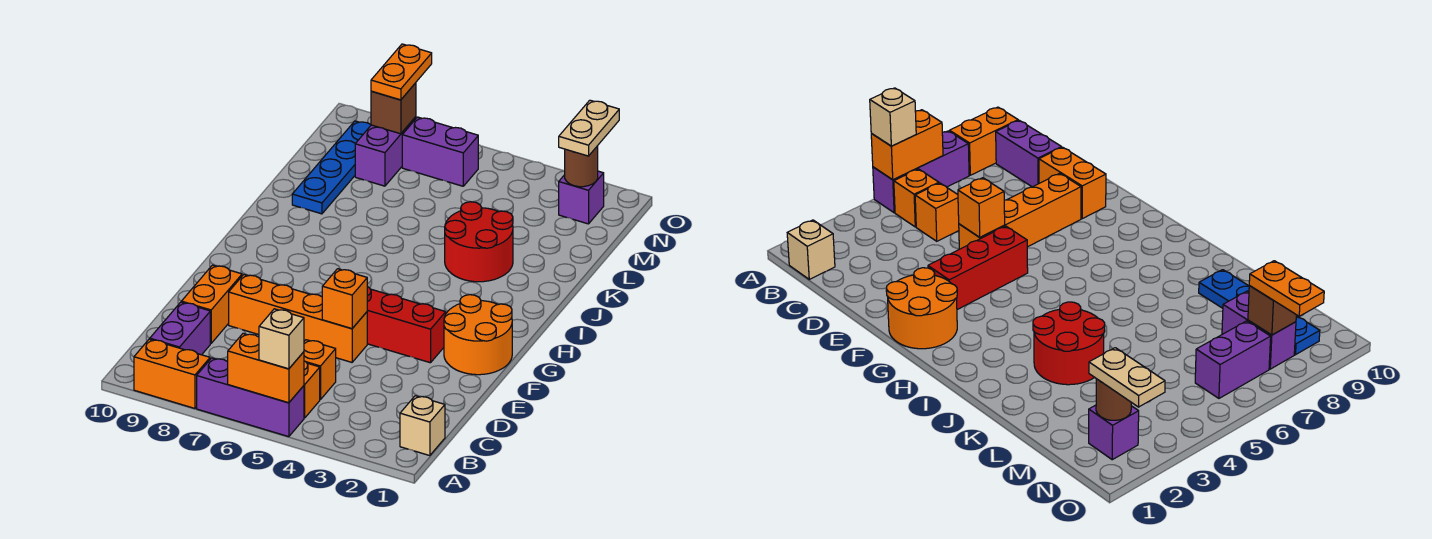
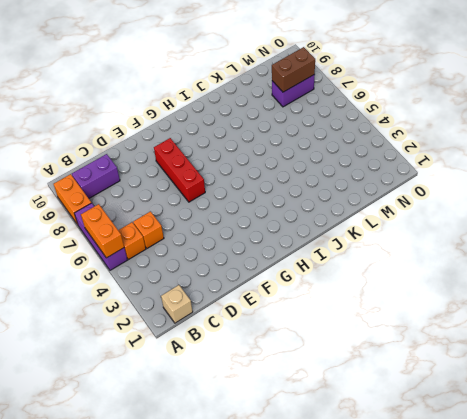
red brick F6:F8 level 1 -> red brick F3:F5 level 1
brown brick M8:N8 level 2 -> brown brick N8 level 2
none -> orange brick D9:E9 level 1
none -> orange brick E5:E8 level 1
none -> orange round brick F1:G2 level 1

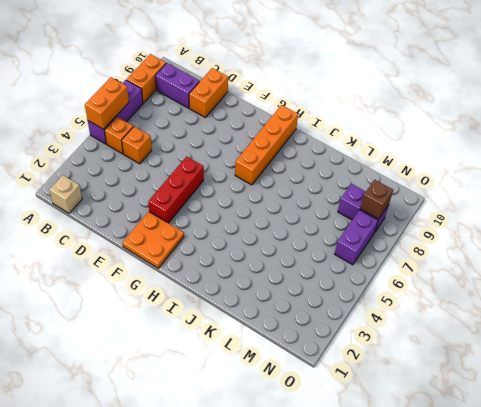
orange brick D9:D10 level 1 -> orange brick D9:E9 level 1
orange plate F1:G2 level 1 -> orange round brick F1:G2 level 1
orange brick H7:H10 level 1 -> orange brick E5:E8 level 1
none -> red round brick J3:K4 level 1
none -> blue plate K9:N9 level 1
none -> purple brick N2 level 1

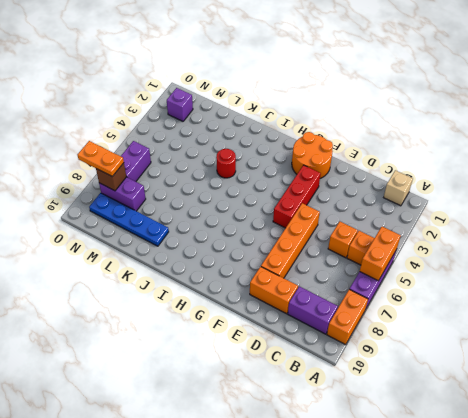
red round brick J4 level 1 -> red round brick J3:K4 level 1
none -> orange brick E5 level 2
none -> brown round brick N2 level 2
none -> tan brick A5 level 3

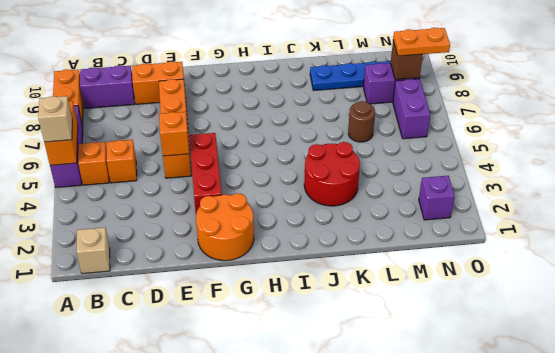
brown round brick L6 level 1 -> brown round brick N2 level 2
none -> tan plate N2:O2 level 3

